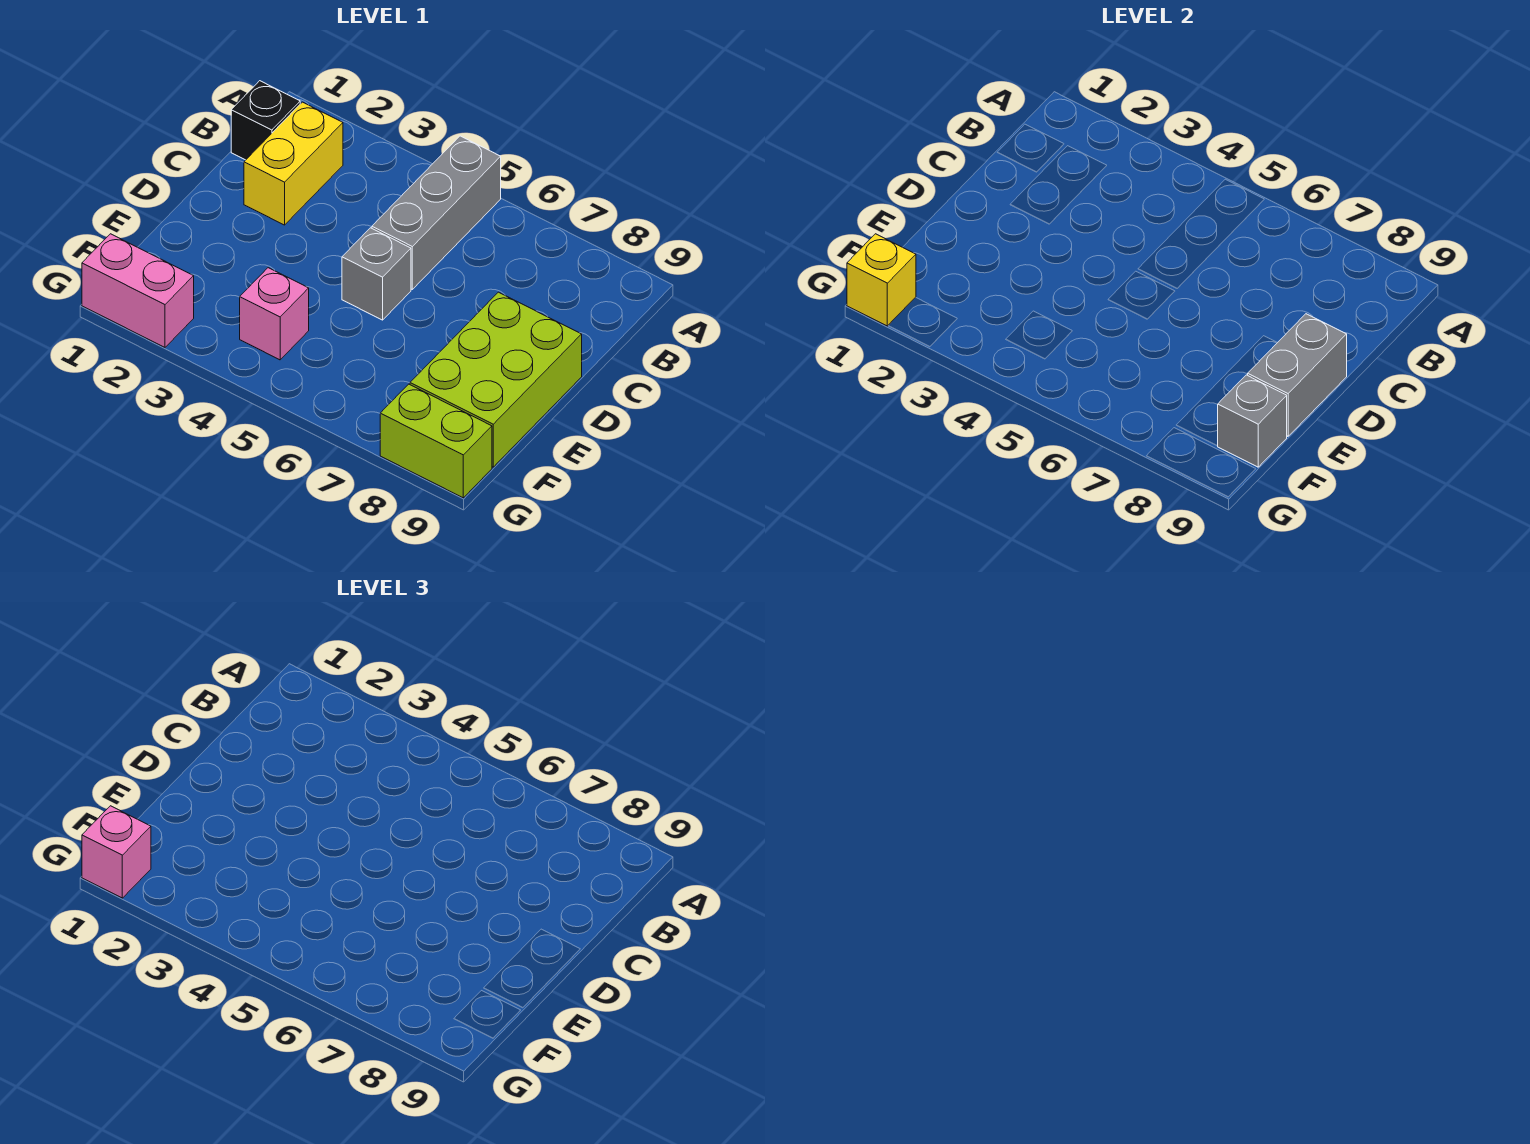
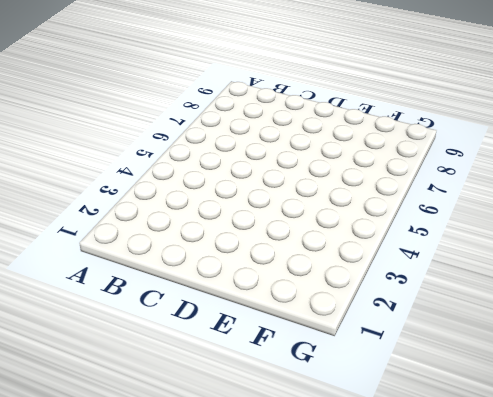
none -> grey brick A5:C5 level 1
none -> black brick B1 level 1
none -> yellow brick B2:C2 level 1

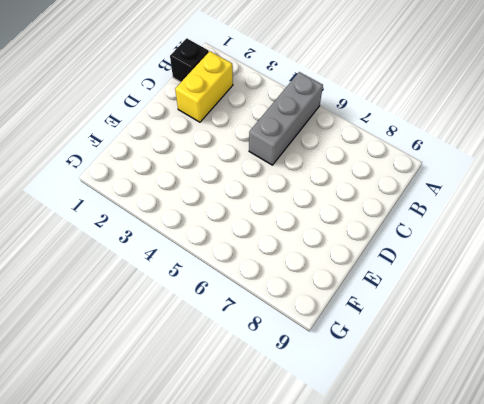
none -> grey brick D5 level 1
none -> lime brick D8:F9 level 1
none -> pink brick F4 level 1

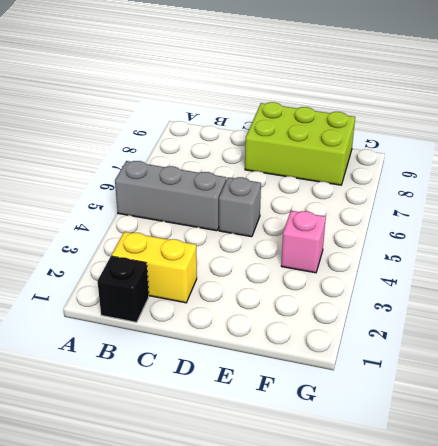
none -> pink brick G1:G2 level 1
none -> lime brick G8:G9 level 1
none -> grey brick D9:E9 level 2

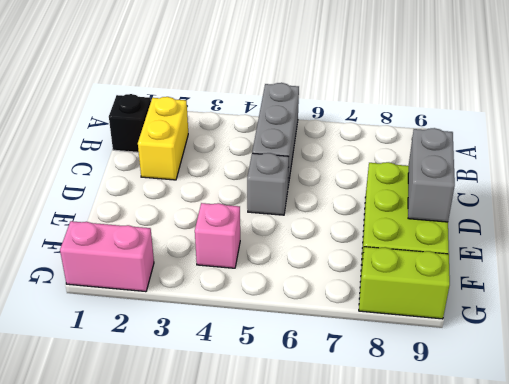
none -> grey brick F9 level 2
none -> yellow brick G1 level 2
none -> pink brick G1 level 3

